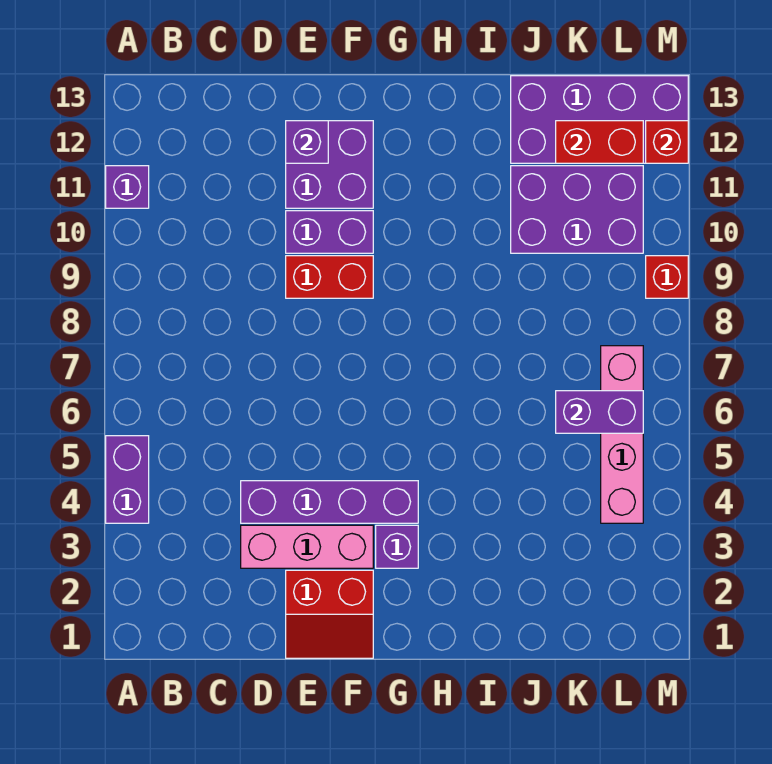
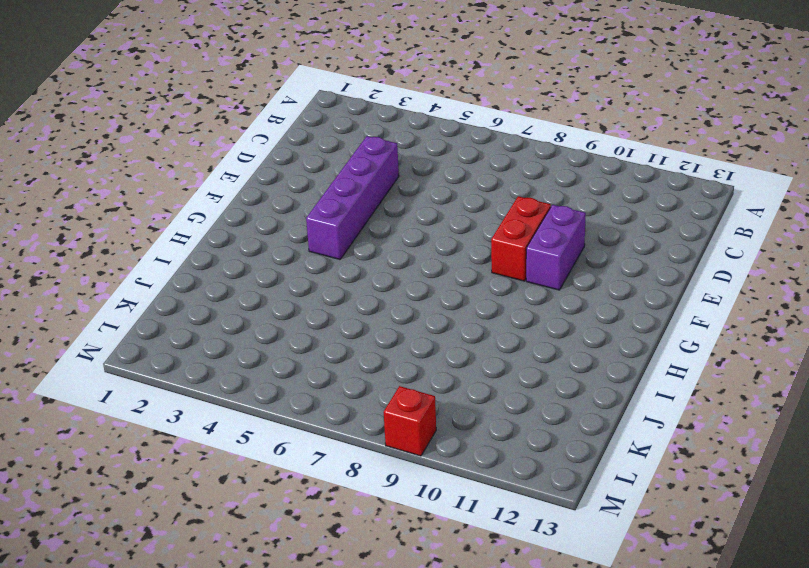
none -> purple brick A4:A5 level 1
none -> purple brick A11 level 1
none -> pink brick D3:F3 level 1

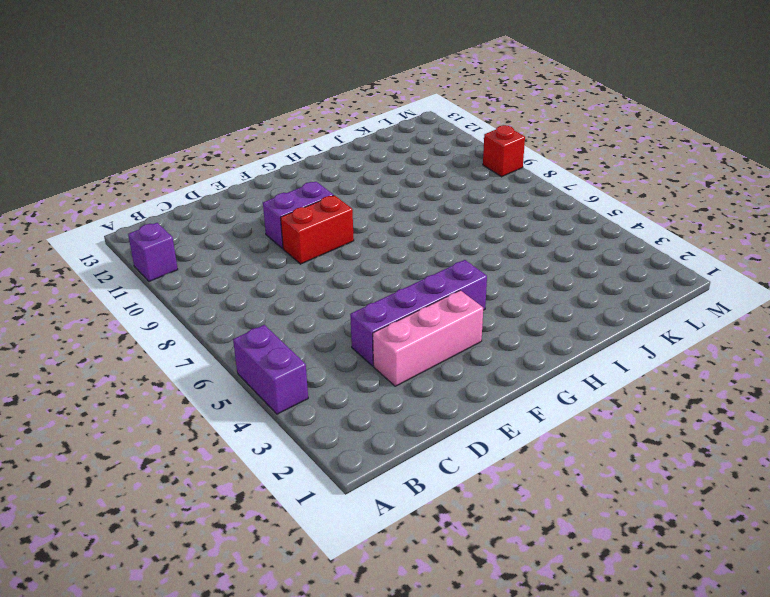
none -> red slope E1:F2 level 1 top 2
none -> purple brick E11:F12 level 1
none -> purple brick G3 level 1

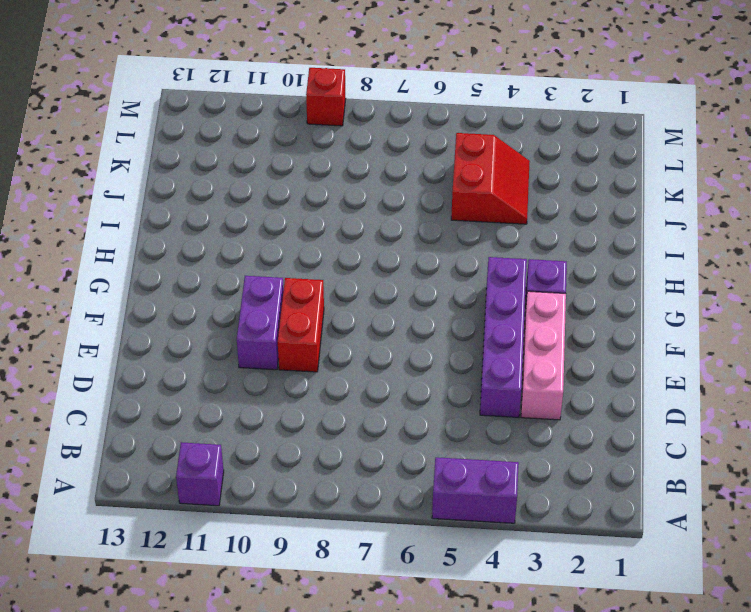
red slope J4:K5 level 1 top 5 -> red slope E1:F2 level 1 top 2
none -> purple brick E11:F12 level 1
none -> purple brick J10:L11 level 1
none -> purple brick J12:M13 level 1

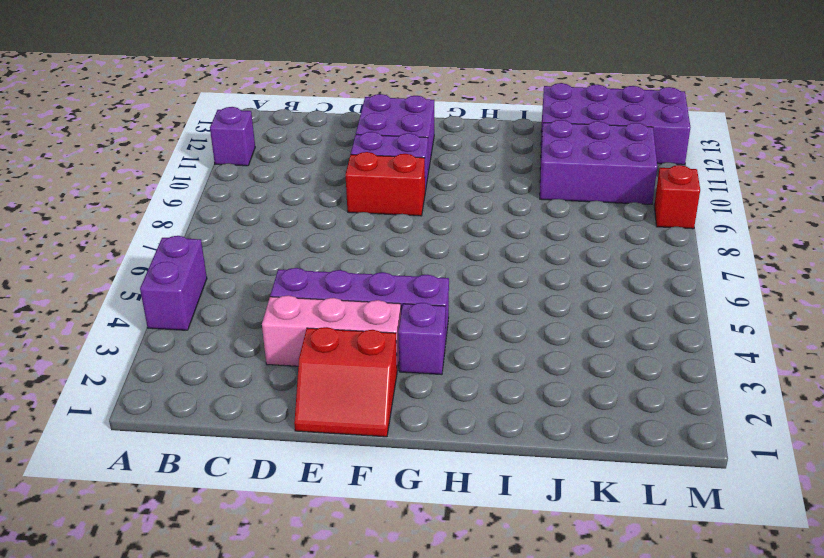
none -> pink brick L4:L7 level 1
none -> purple brick E12 level 2
none -> purple brick K6:L6 level 2

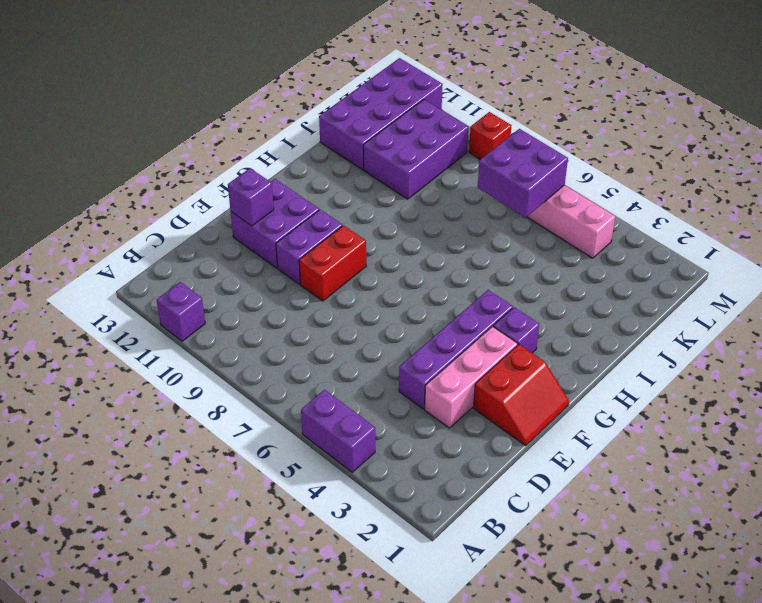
purple brick K6:L7 level 2 -> purple brick K6:L6 level 2
none -> red brick K12:L12 level 2
none -> red brick M12 level 2

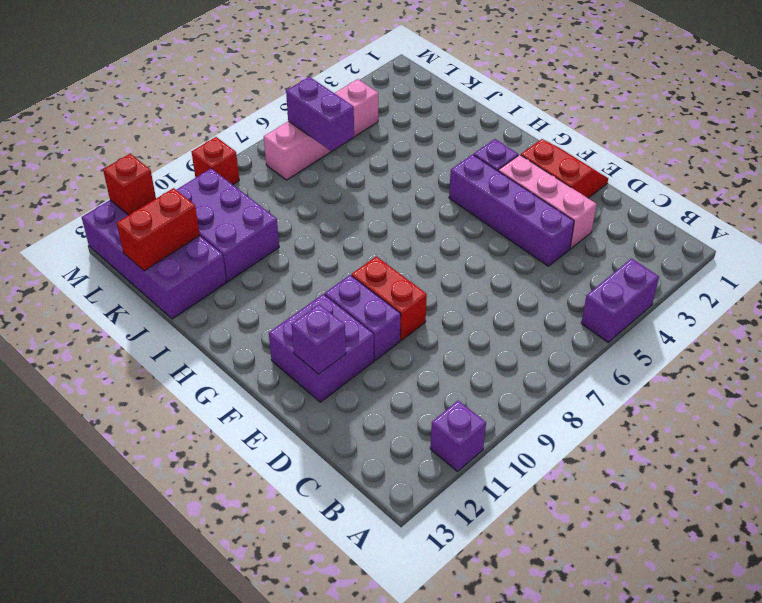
red brick K12:K13 level 2 -> red brick K12:L12 level 2

